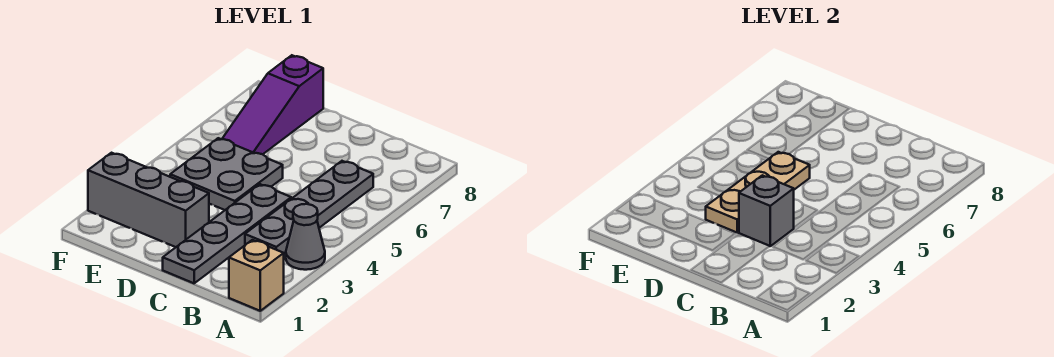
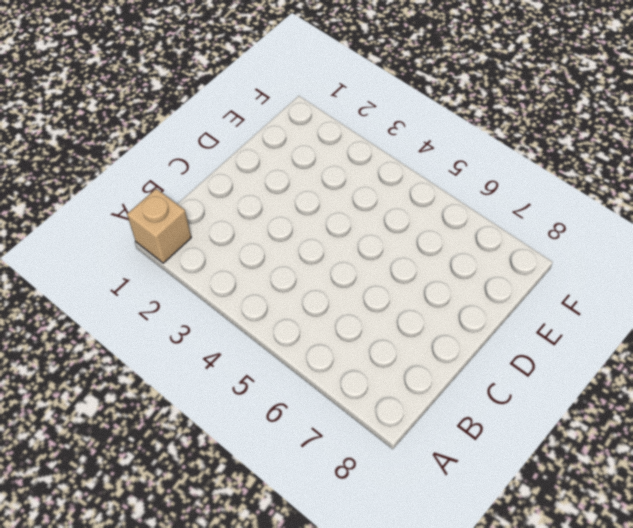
none -> grey cone A3 level 1
none -> grey plate B3:B6 level 1

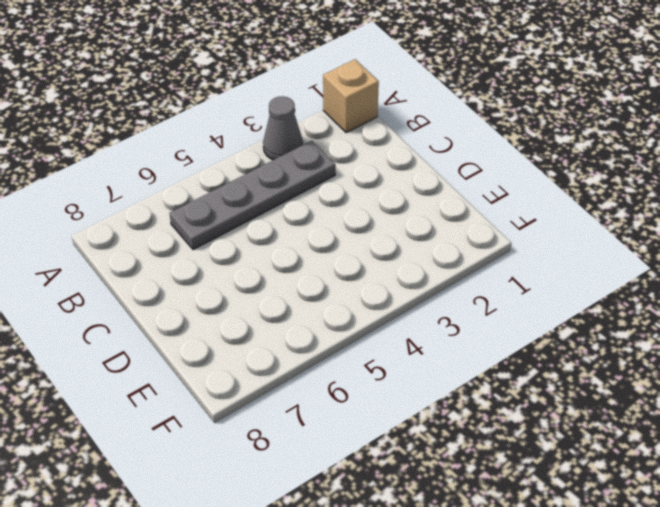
none -> grey plate C1:C4 level 1
none -> grey brick D2:F2 level 1

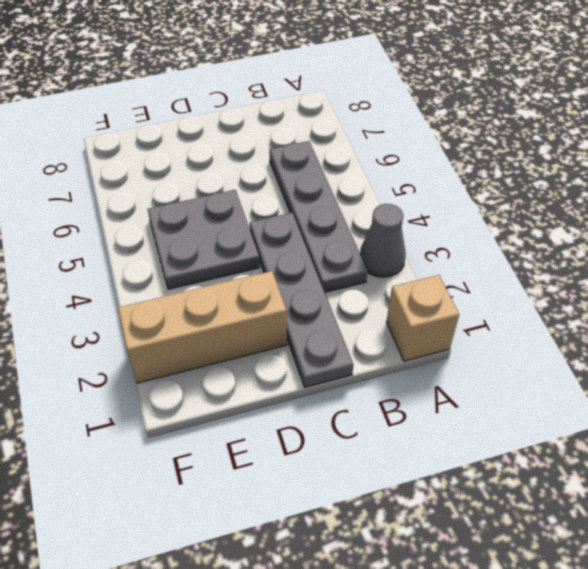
tan brick D2:F2 level 1 -> grey brick D2:F2 level 1
none -> purple slope E6:E8 level 1 top 8
none -> grey brick C3 level 2

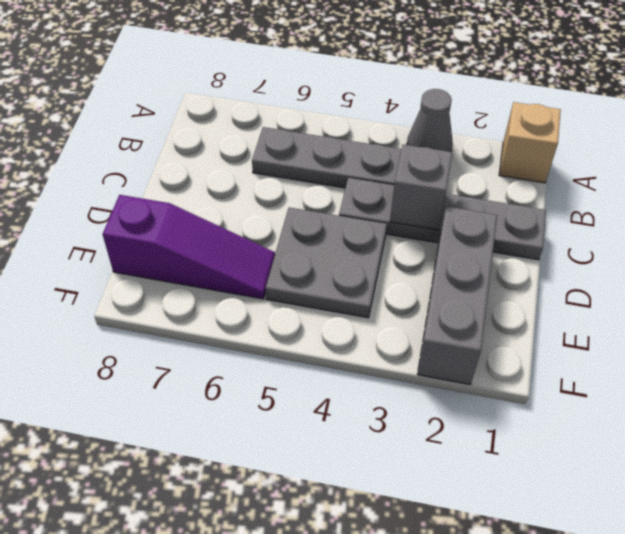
none -> tan plate D3:D5 level 2

